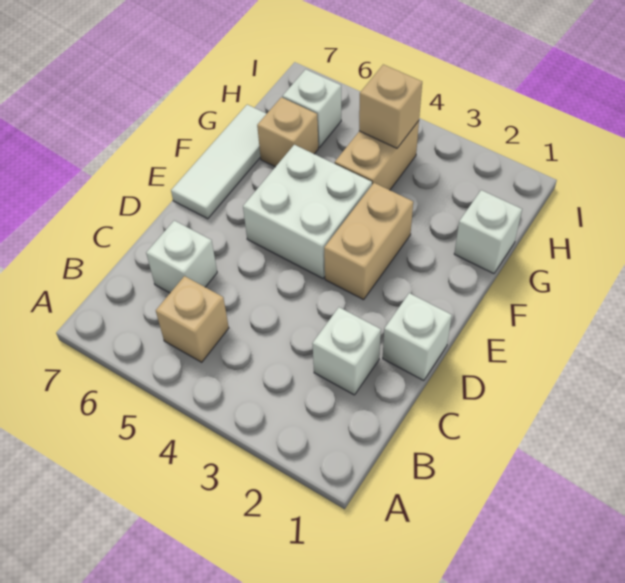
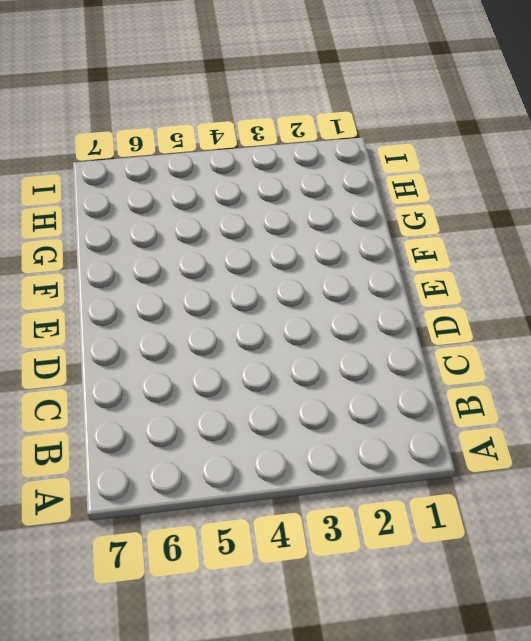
none -> tan brick B5 level 1
none -> white brick C2 level 1
none -> white brick C6 level 1

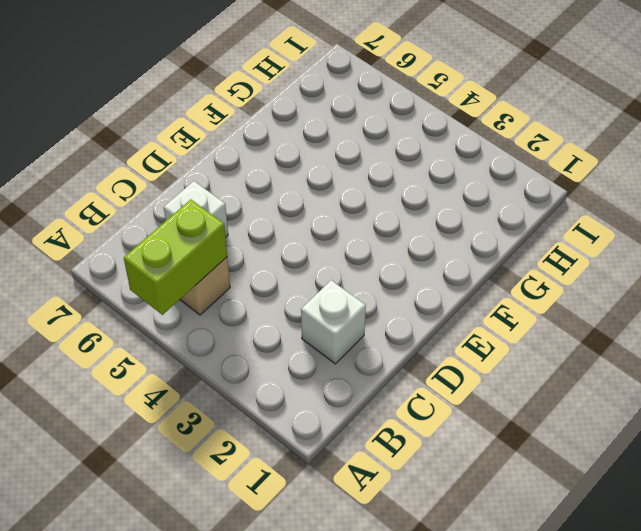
lime brick A5:B5 level 2 -> none
none -> white brick D1 level 1
none -> tan brick E3:F3 level 1
none -> white brick E4:F5 level 1

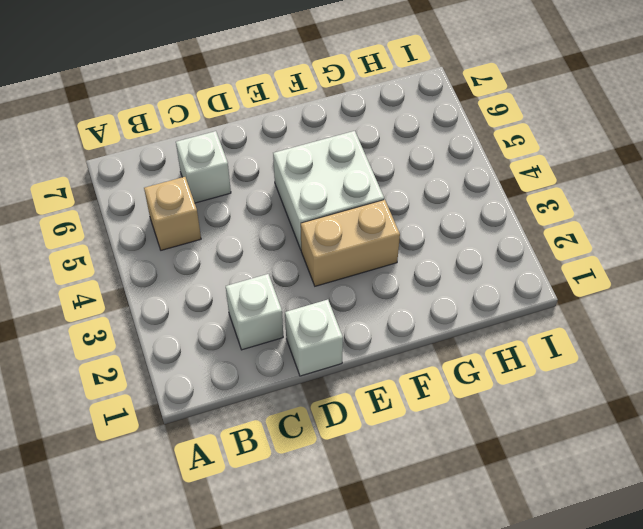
none -> white tile E7:G7 level 1
none -> white brick G1 level 1
none -> tan brick G4:H4 level 1

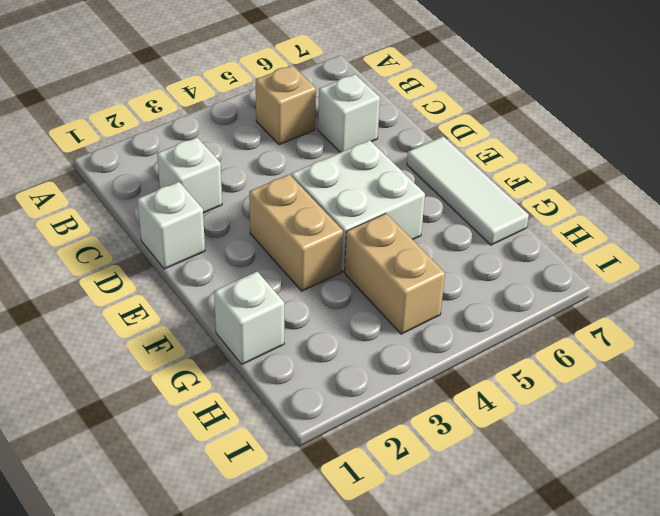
none -> tan brick G6 level 1
none -> white brick H6 level 1
none -> tan brick H4 level 2

